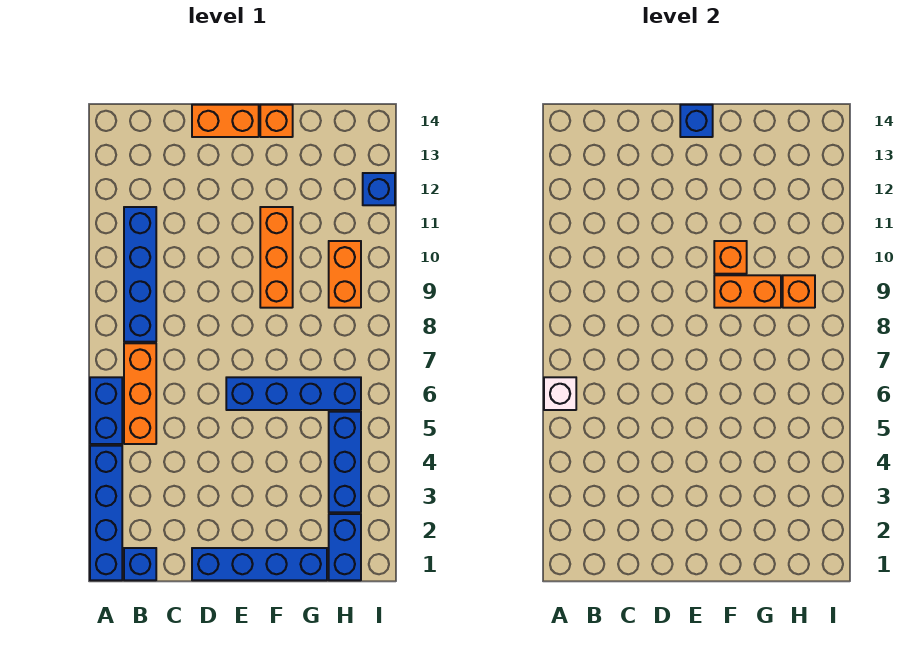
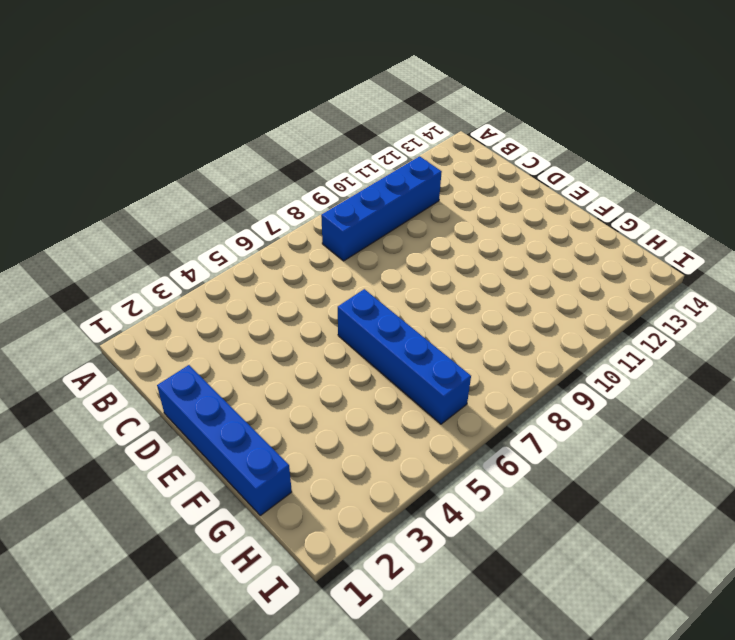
none -> blue brick A1:A4 level 1
none -> blue brick A5:A6 level 1
none -> blue brick B1 level 1

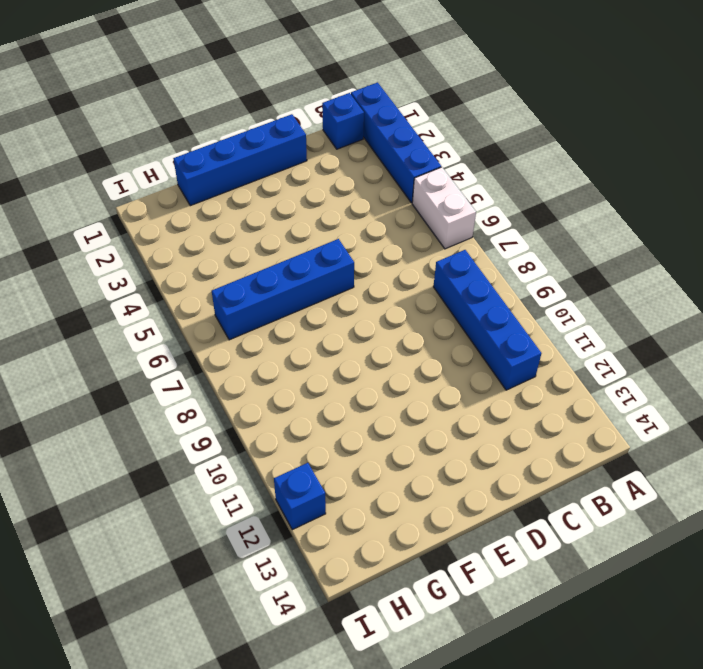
white brick A5:A6 level 1 -> blue brick A5:A6 level 1
none -> orange brick B5:B7 level 1
none -> orange brick D14:E14 level 1
none -> orange brick F9:F11 level 1

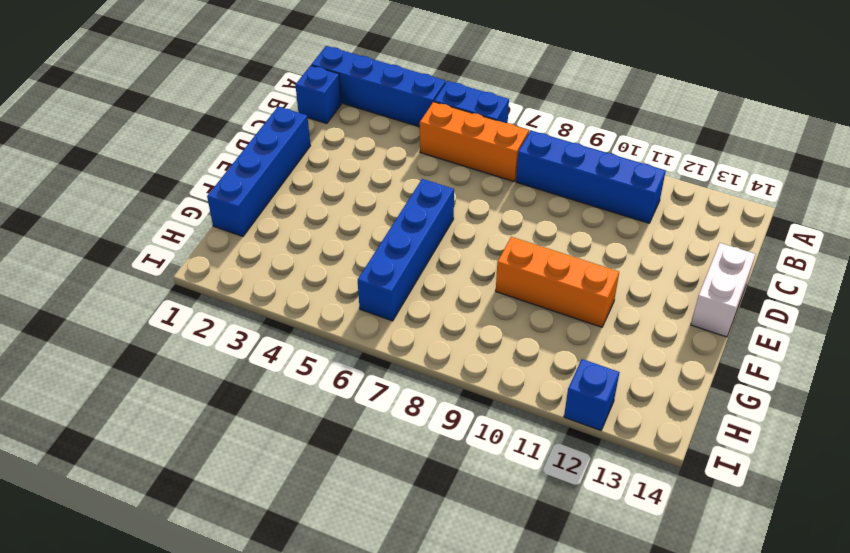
white brick D14:E14 level 1 -> orange brick D14:E14 level 1
none -> orange brick F14 level 1
none -> blue brick H1:H2 level 1
none -> blue brick H3:H5 level 1

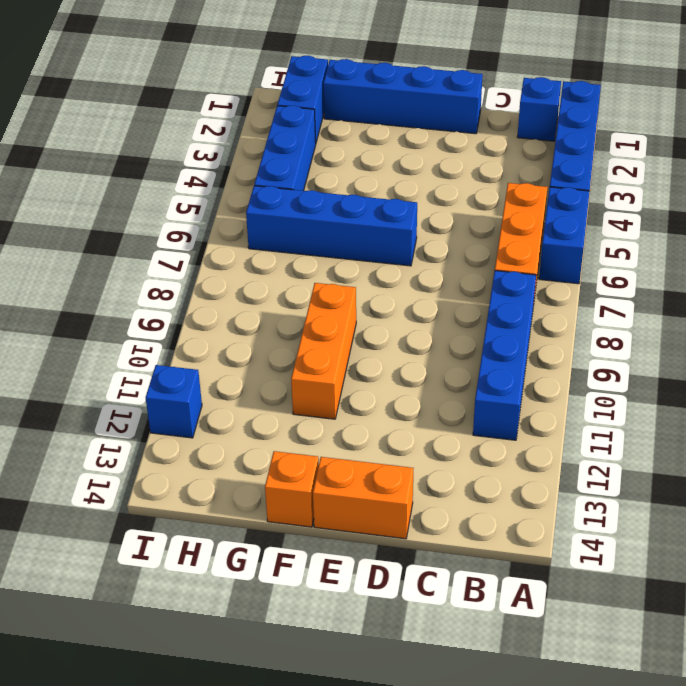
none -> orange brick H9:H10 level 1
none -> white brick A6 level 2
none -> blue brick E14 level 2

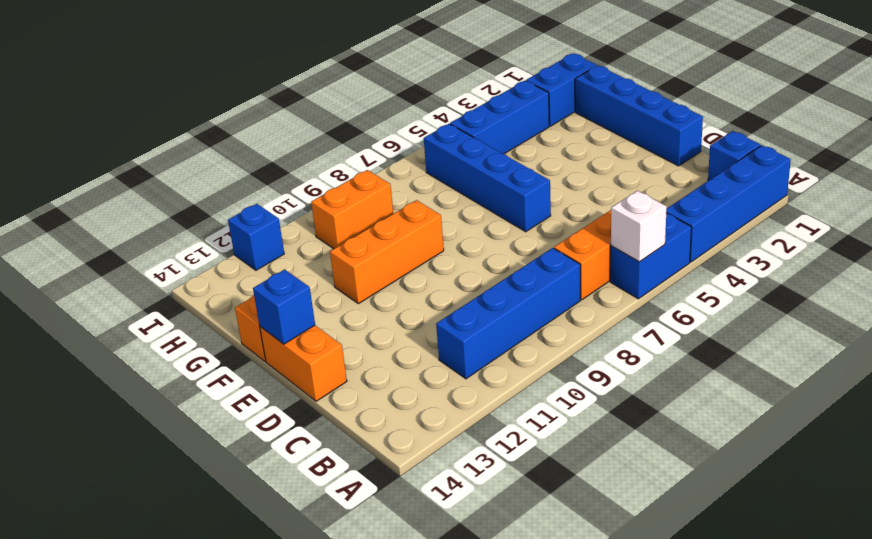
none -> orange brick F9:G9 level 2
none -> orange brick F10 level 2
none -> orange brick H9 level 2

